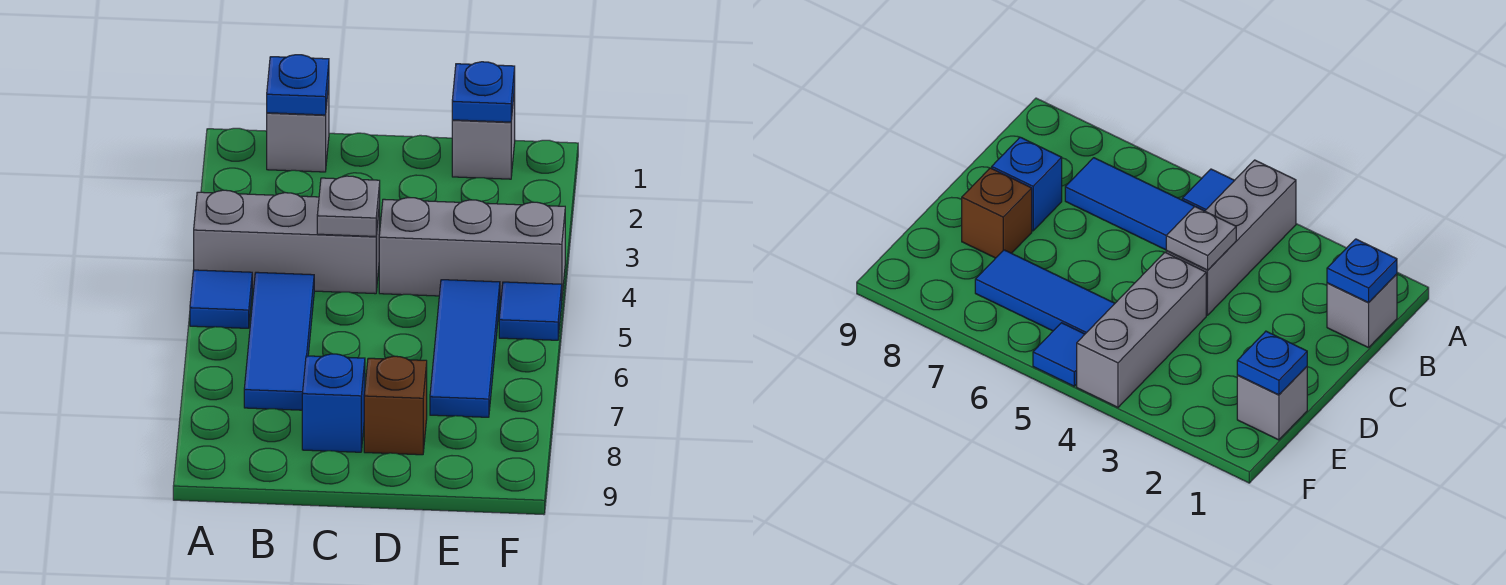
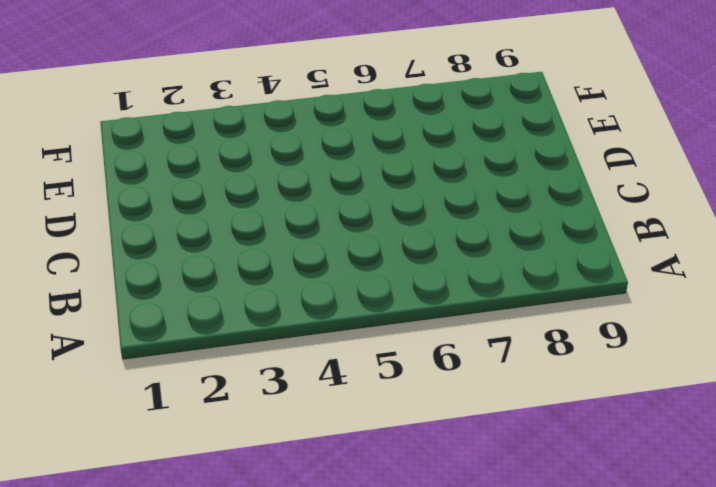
none -> grey brick A4:C4 level 1
none -> blue tile A5 level 1
none -> grey brick B1 level 1

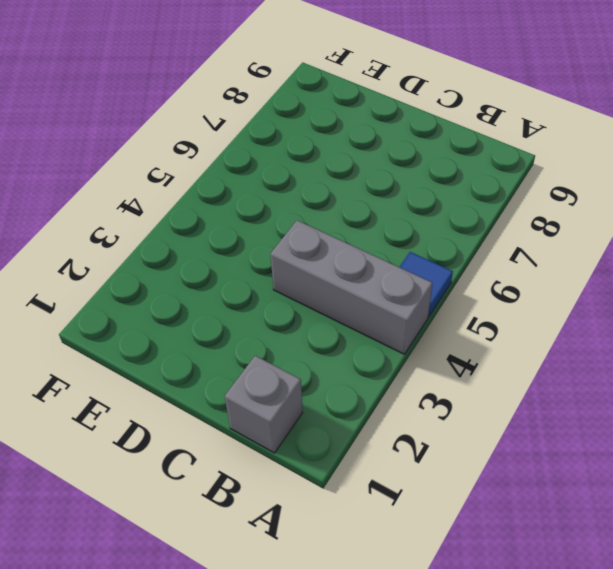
none -> blue tile B5:B7 level 1
none -> blue brick C8 level 1
none -> grey brick D4:F4 level 1

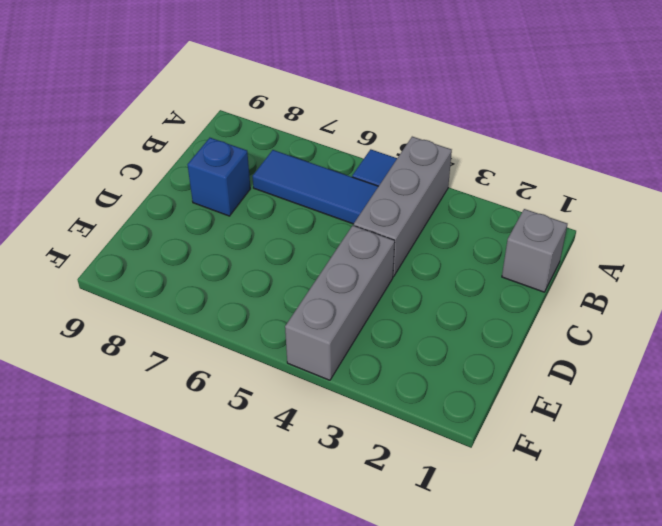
none -> brown brick D8 level 1
none -> grey brick E1 level 1
none -> blue tile E5:E7 level 1

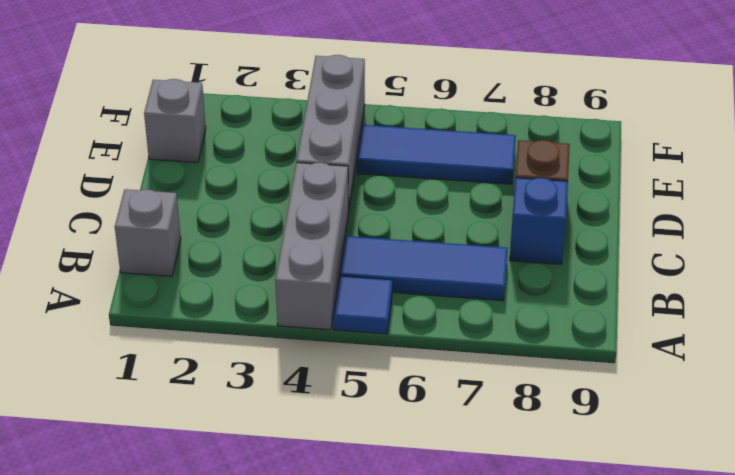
none -> blue tile F5 level 1
none -> blue plate B1 level 2
none -> grey plate C4 level 2

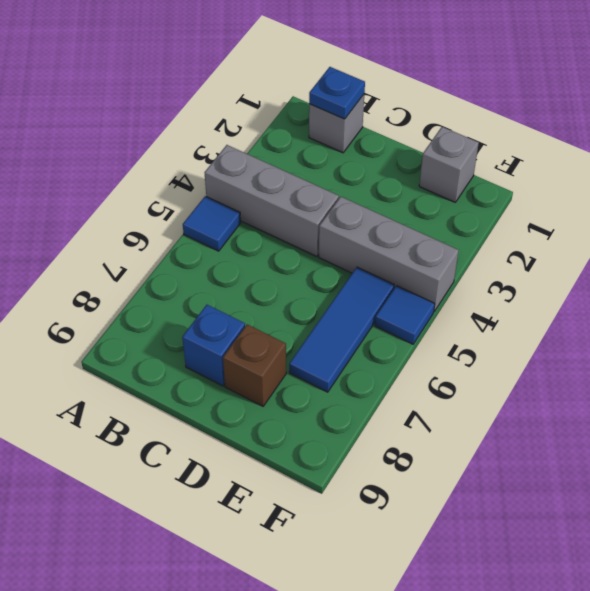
none -> blue tile B5:B7 level 1
none -> grey plate C4 level 2
none -> blue plate E1 level 2

